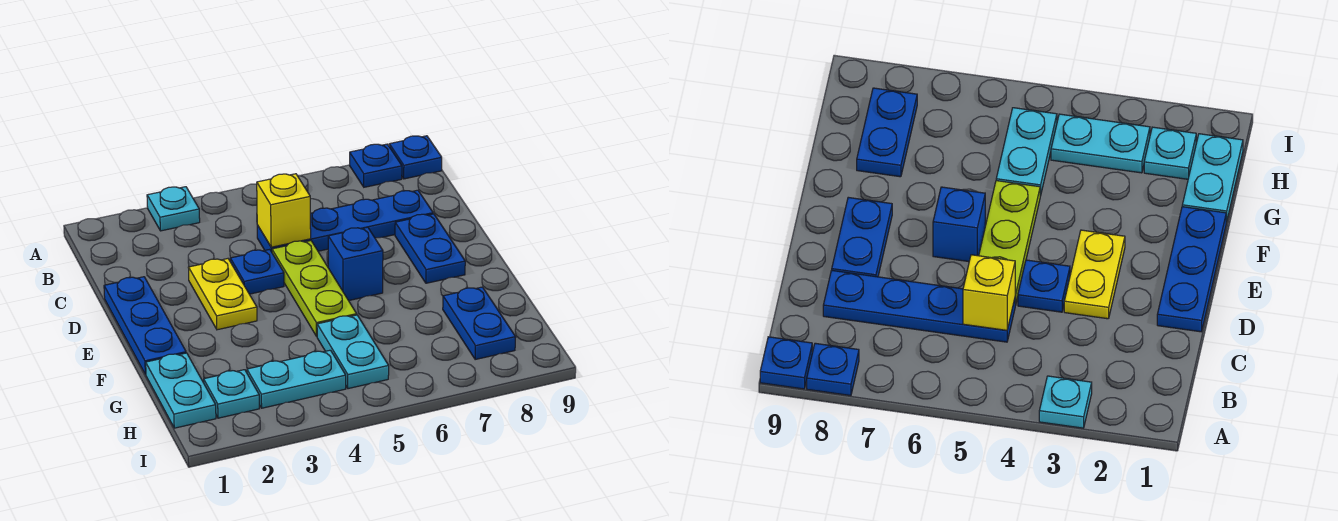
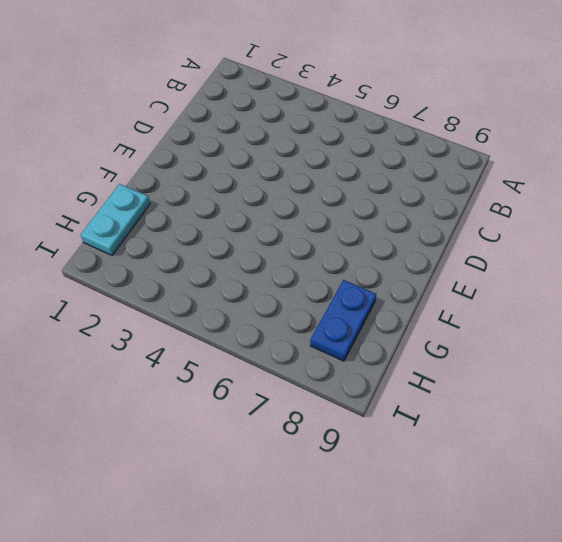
none -> cyan plate A3 level 1
none -> blue plate A8 level 1
none -> blue plate A9 level 1

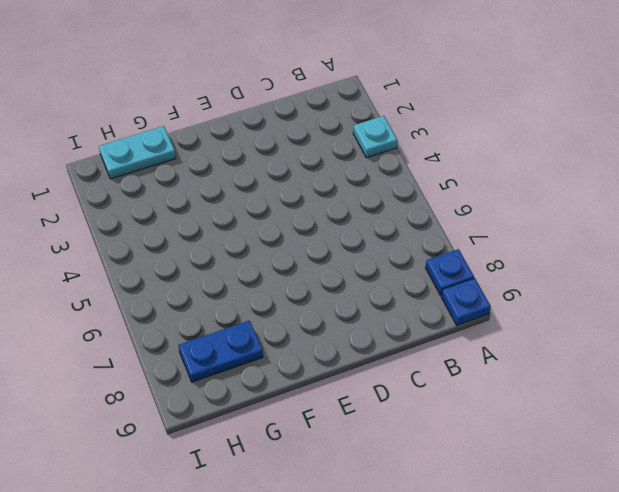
none -> blue plate C5:C8 level 1
none -> blue plate D1:F1 level 1
none -> yellow plate D3:E3 level 1

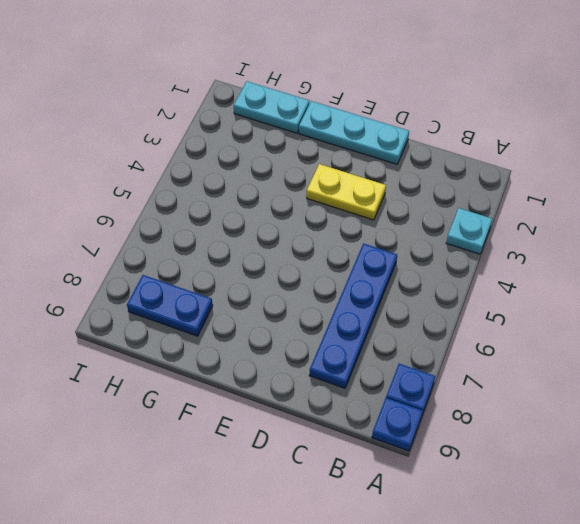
cyan plate D1:F1 level 1 -> blue plate D1:F1 level 1
none -> blue plate D4 level 1
none -> lime plate D5:F5 level 1
none -> blue plate D8:E8 level 1

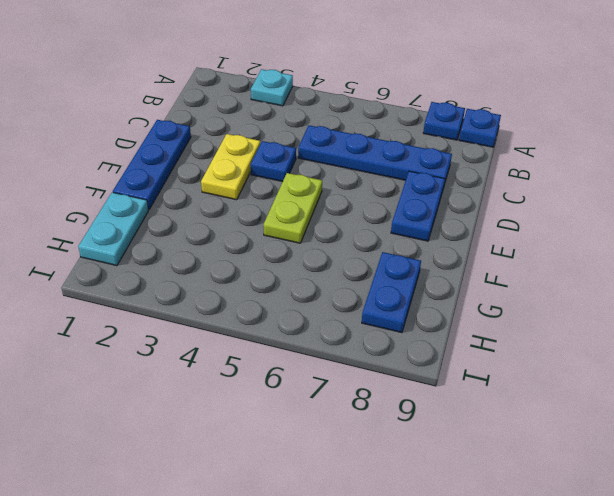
lime plate E5:F5 level 1 -> lime plate D5:F5 level 1
none -> blue brick E6 level 1
none -> cyan plate G5:H5 level 1
none -> cyan plate H2 level 1

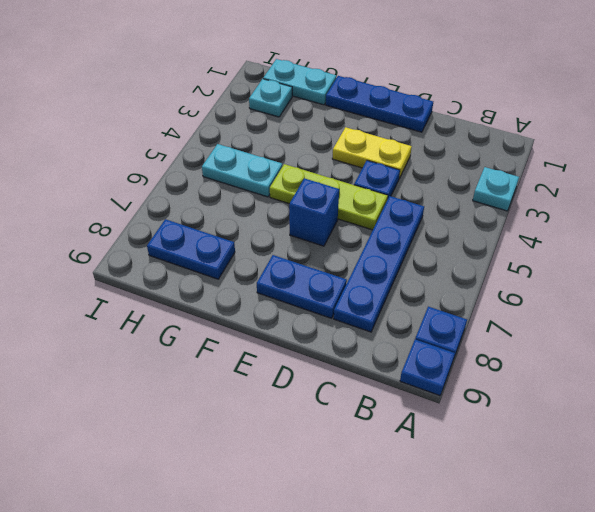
none -> cyan plate H3:H4 level 1
none -> yellow brick C5 level 2

